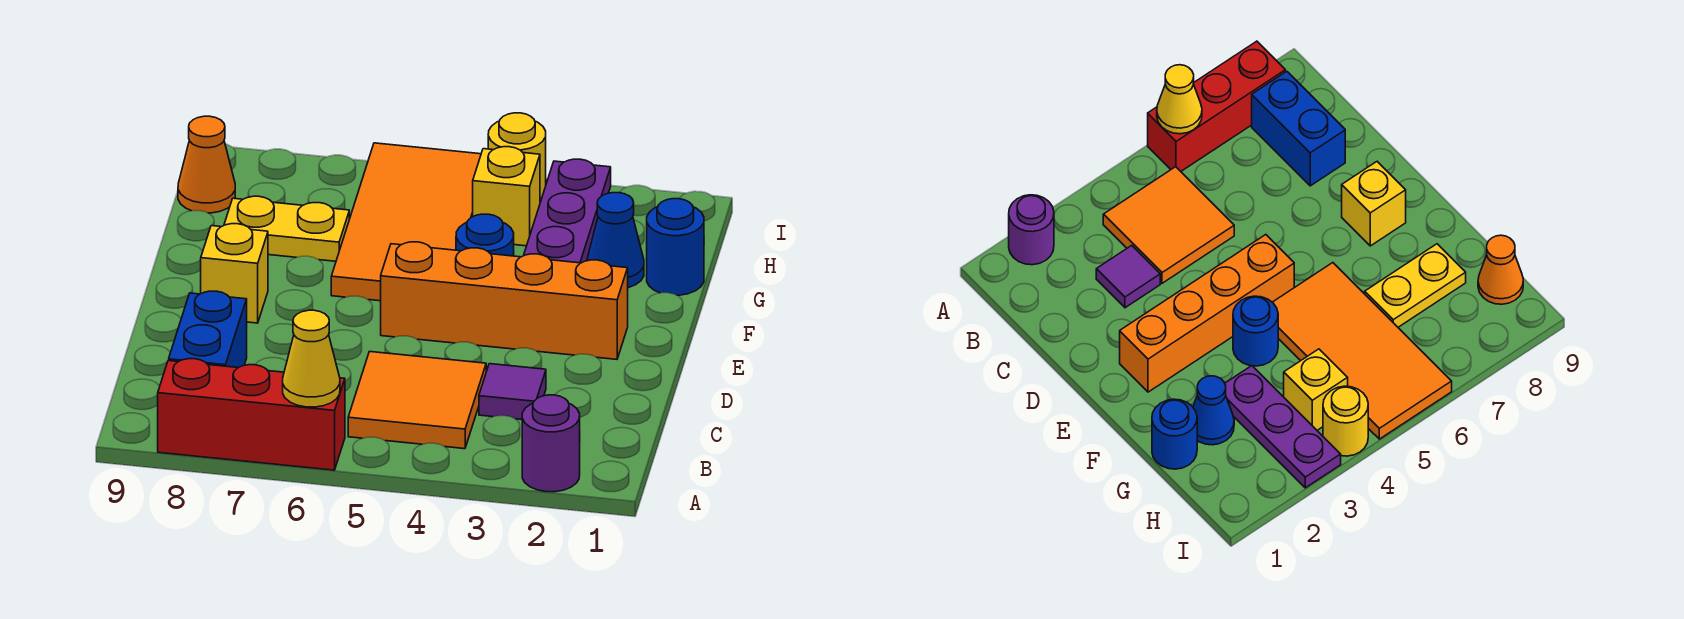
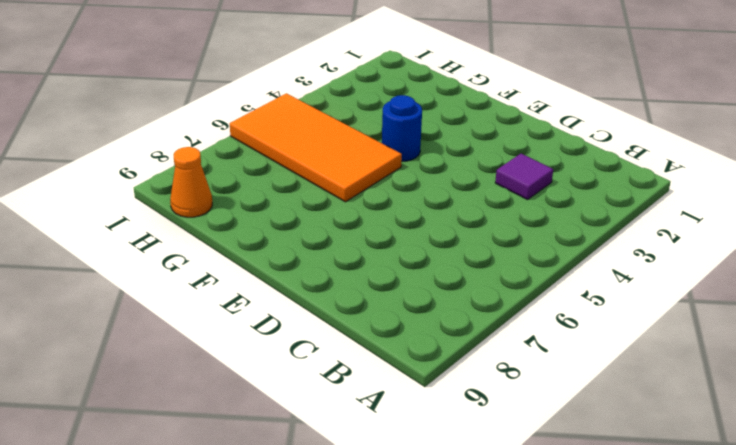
none -> purple round brick A2 level 1
none -> red brick A6:A8 level 1
none -> orange tile B4:C5 level 1

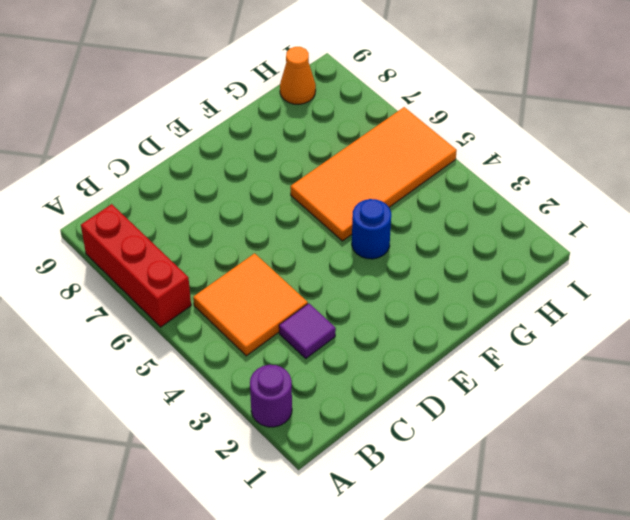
none -> blue brick B8:C8 level 1
none -> orange brick E2:E5 level 1
none -> yellow brick E8 level 1

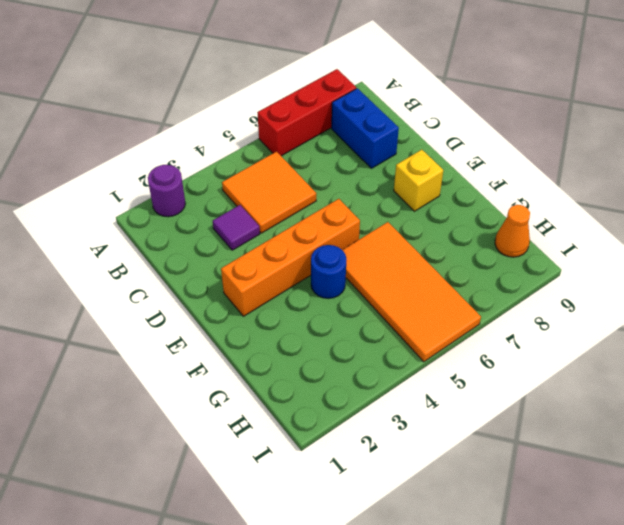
none -> blue round brick G1 level 1
none -> blue cone G2 level 1
none -> purple plate G3:I3 level 1

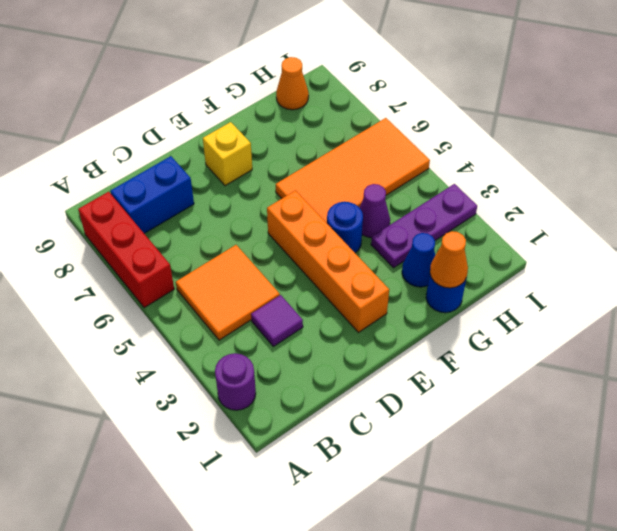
orange cone G1 level 2 -> none
purple cone G4 level 1 -> none
none -> yellow plate G7:G8 level 1
none -> yellow brick H4 level 1
none -> yellow round brick I4 level 1

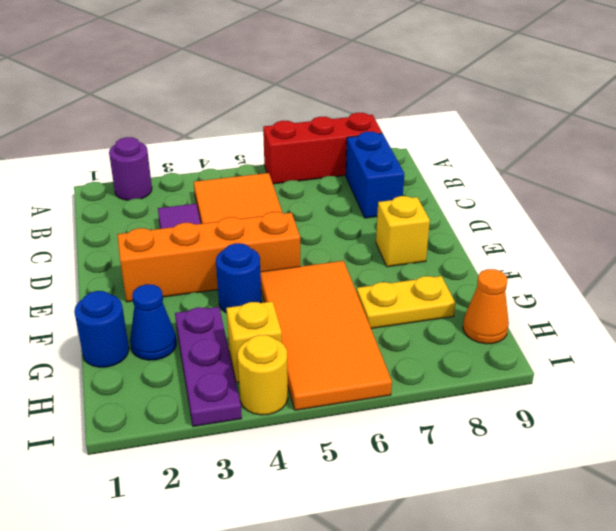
none -> yellow cone A6 level 2

